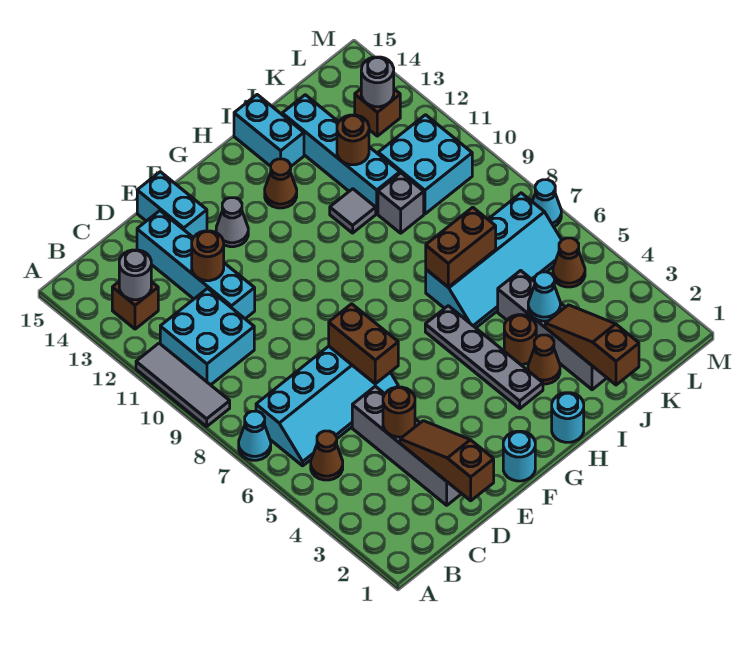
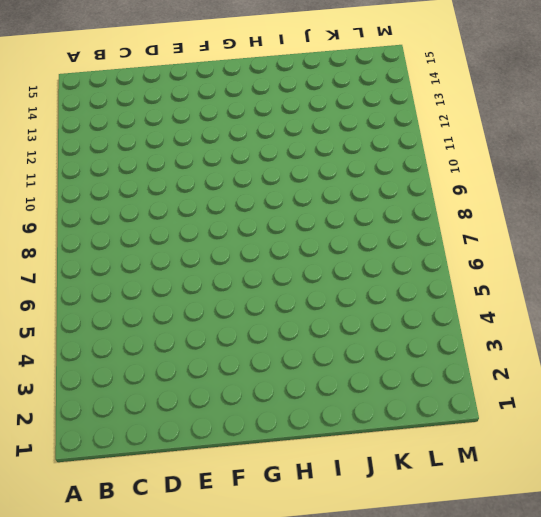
none -> cyan cone A7 level 1
none -> grey tile A9:A11 level 1
none -> brown cone B5 level 1
none -> cyan slope B6:E7 level 1 top 7

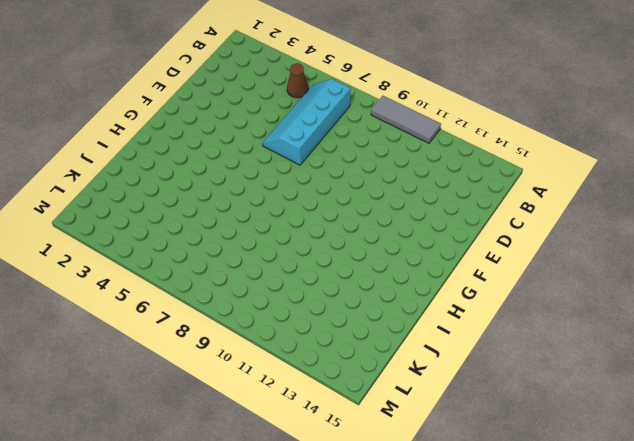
none -> cyan cone A7 level 1
none -> cyan brick B10:C11 level 1
none -> brown brick B13 level 1
none -> grey brick D2:D5 level 1

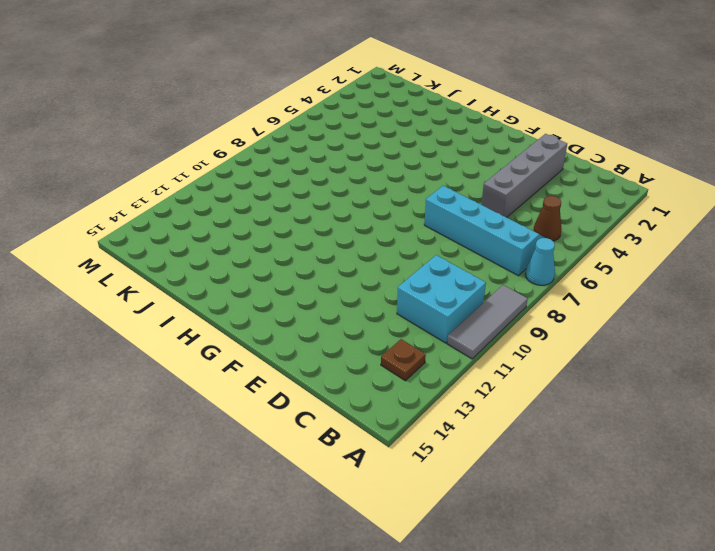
brown plate B13 level 1 -> brown brick B13 level 1
none -> cyan brick D11:D14 level 1
none -> cyan brick E14:E15 level 1
none -> cyan round brick F1 level 1
none -> grey cone F13 level 1

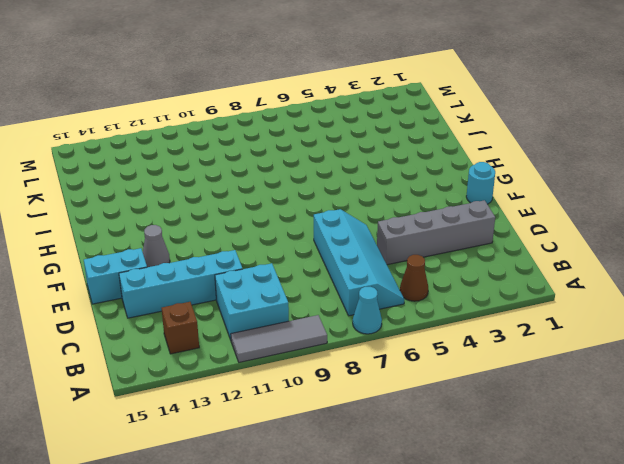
none -> cyan round brick H1 level 1
none -> grey plate H3:H6 level 1
none -> brown cone H13 level 1
none -> brown cone I3 level 1

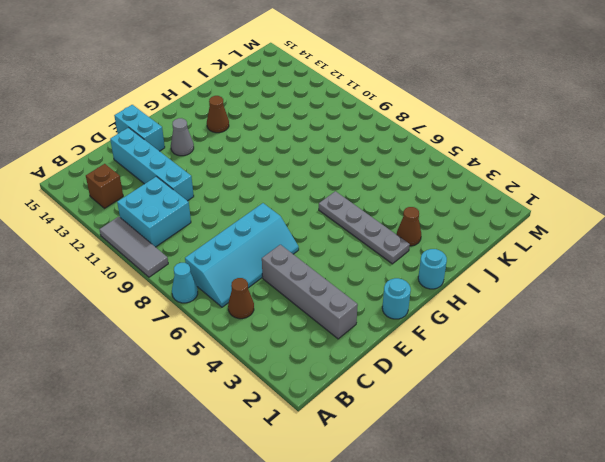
none -> brown round brick I4 level 1
none -> cyan slope I6:L7 level 1 top 7
none -> grey tile I11 level 1
none -> cyan brick I14:I15 level 1

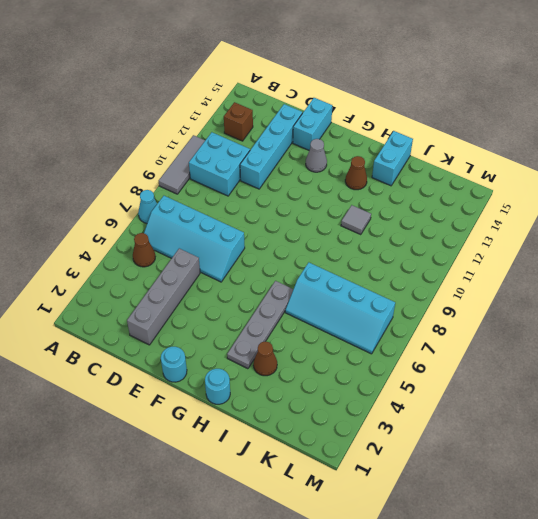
none -> brown round brick I4 level 1
none -> grey brick J2:J5 level 1
none -> grey brick J10 level 1
none -> cyan brick J11:J14 level 1

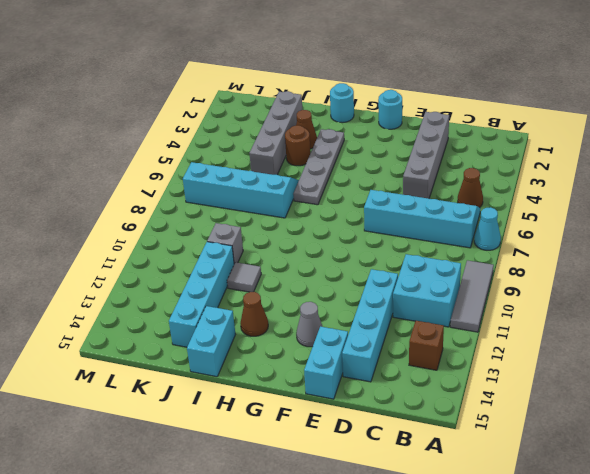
none -> cyan brick K10:L11 level 1
none -> brown cone L5 level 1
none -> brown brick L13 level 1
none -> cyan cone M7 level 1

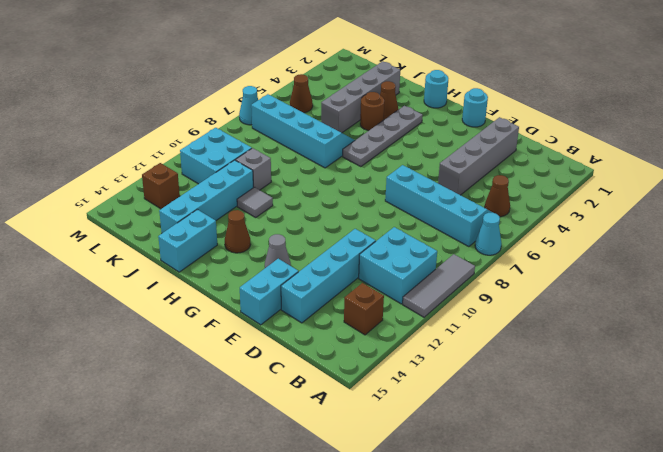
none -> grey round brick B13 level 2
none -> brown slope D1:D3 level 2 top 1
none -> brown round brick D4 level 2
none -> brown round brick D12 level 2

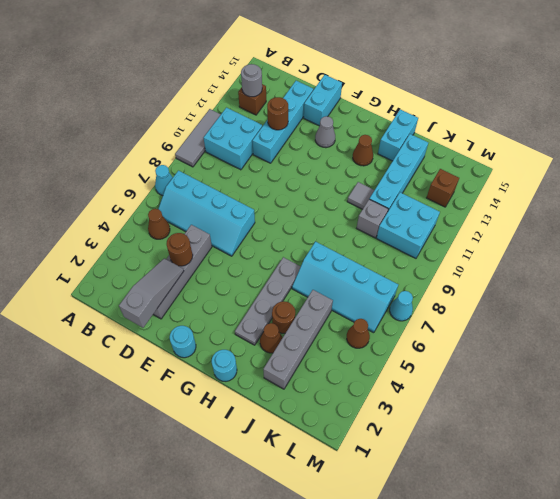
grey slope D1:D3 level 2 top 1 -> brown slope D1:D3 level 2 top 1
none -> brown brick E6:E7 level 2
none -> brown brick I7:J7 level 2
none -> brown slope J1:J3 level 2 top 1
none -> cyan cone J4 level 2

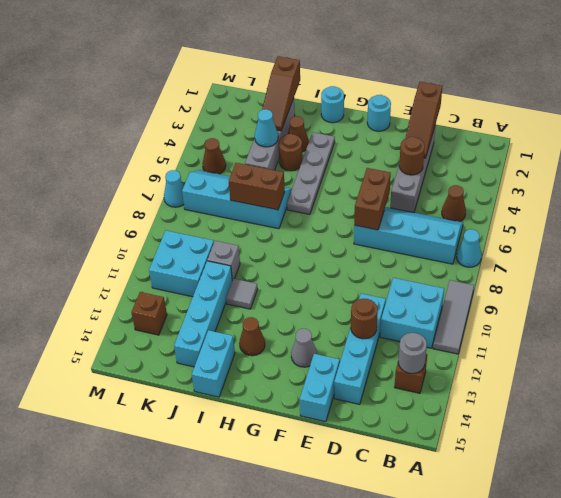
none -> brown round brick J12 level 2
none -> grey round brick L13 level 2

